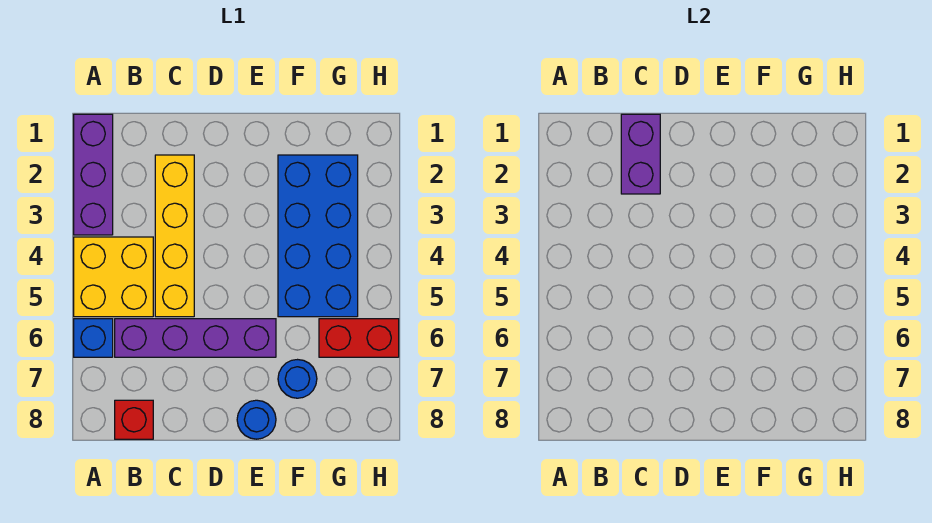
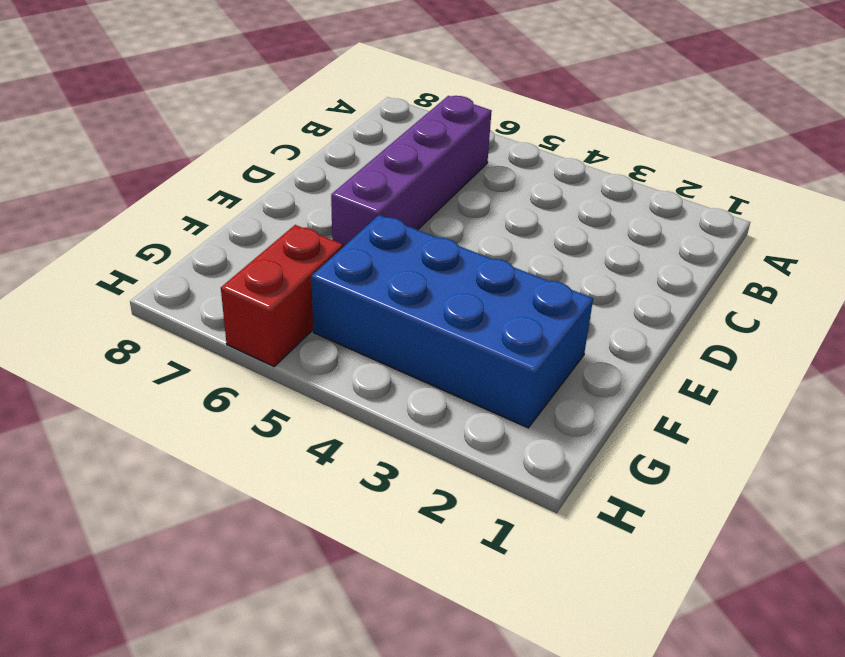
none -> purple brick A1:A3 level 1
none -> yellow brick A4:B5 level 1

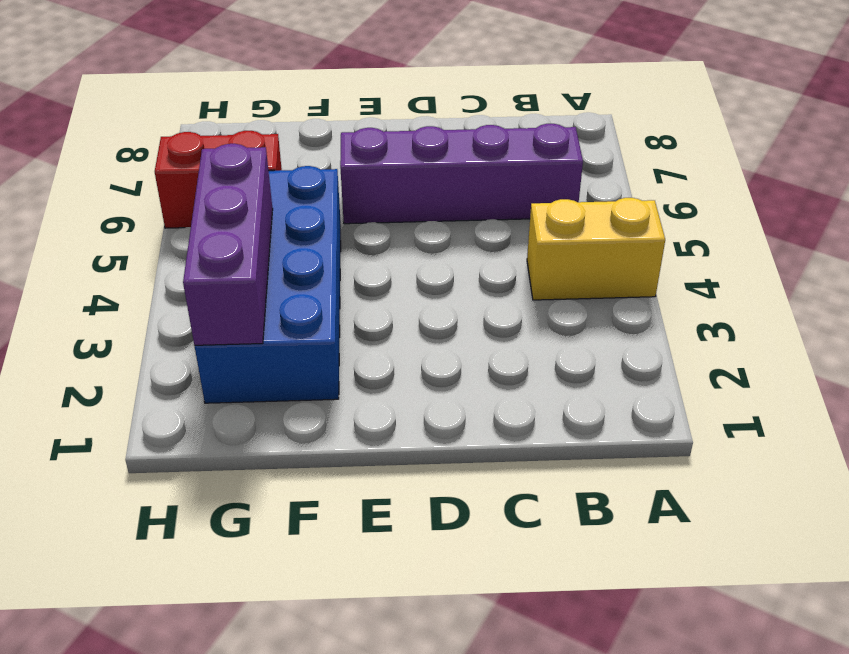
yellow brick A4:B4 level 1 -> yellow brick A4:B5 level 1
purple brick G2:G4 level 2 -> purple brick A1:A3 level 1
none -> blue brick A6 level 1
none -> red brick B8 level 1

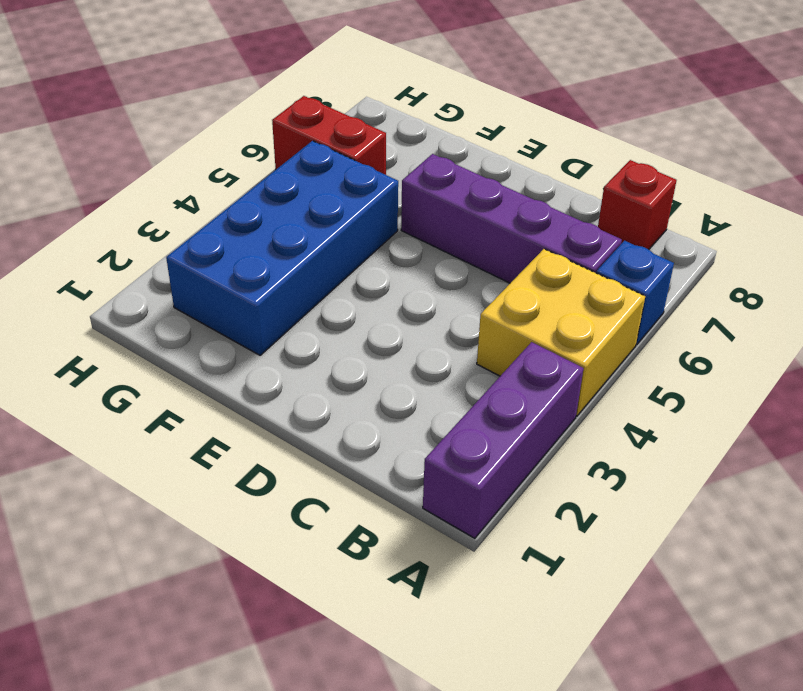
none -> yellow brick C2:C5 level 1
none -> blue round brick E8 level 1

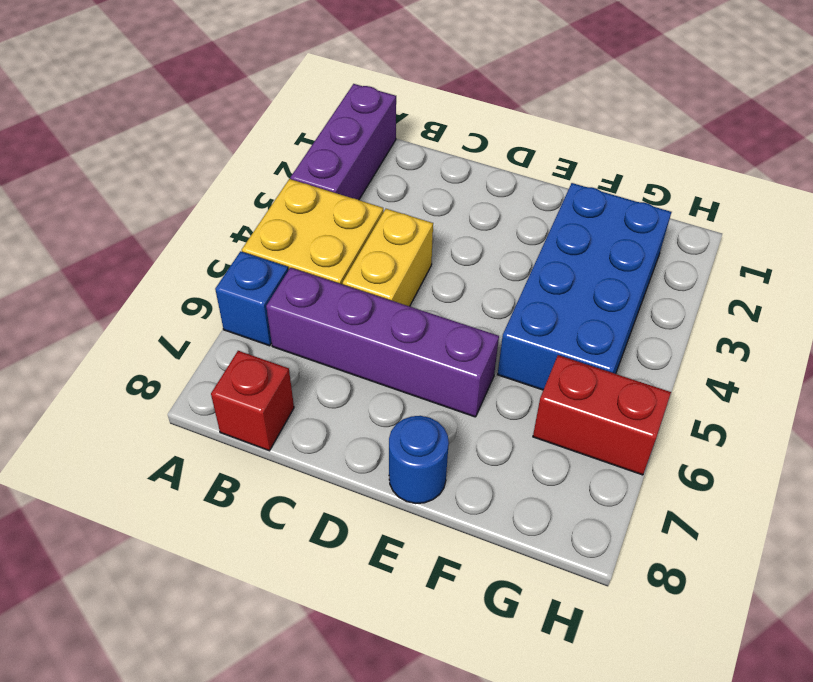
yellow brick C4:C5 level 1 -> yellow brick C2:C5 level 1
none -> blue round brick F7 level 1
none -> purple brick C1:C2 level 2

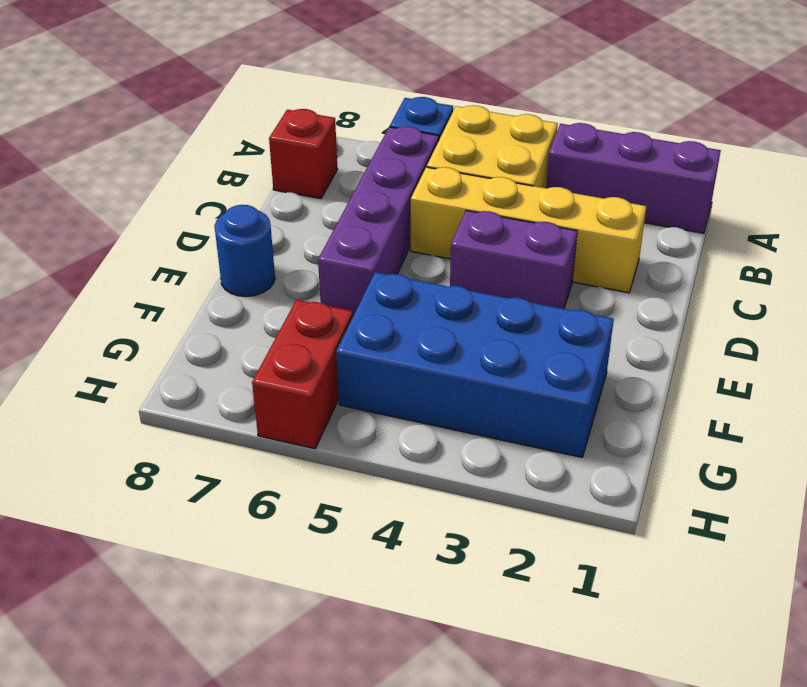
purple brick D3:D4 level 1 -> purple brick C1:C2 level 2
none -> blue round brick F7 level 1

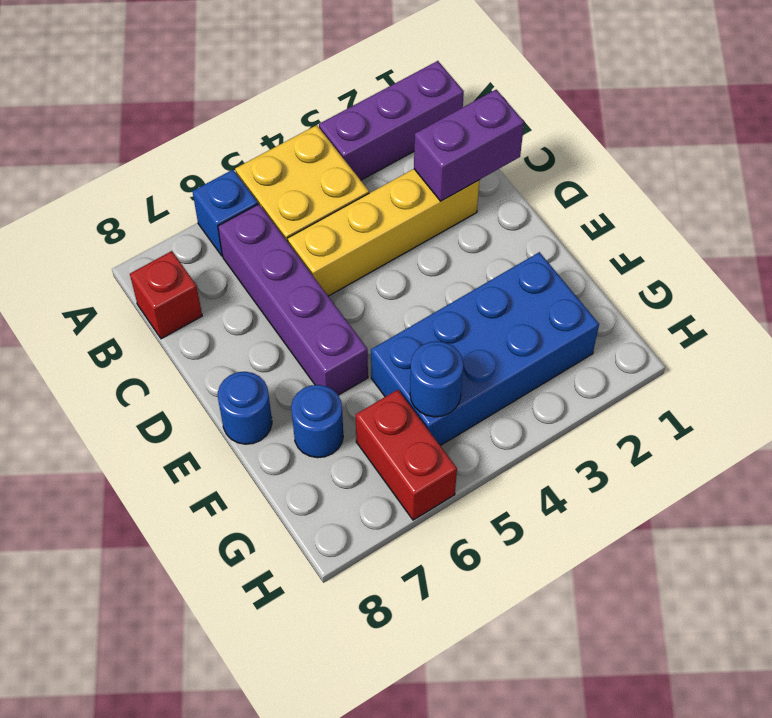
blue round brick G5 level 2 -> none

